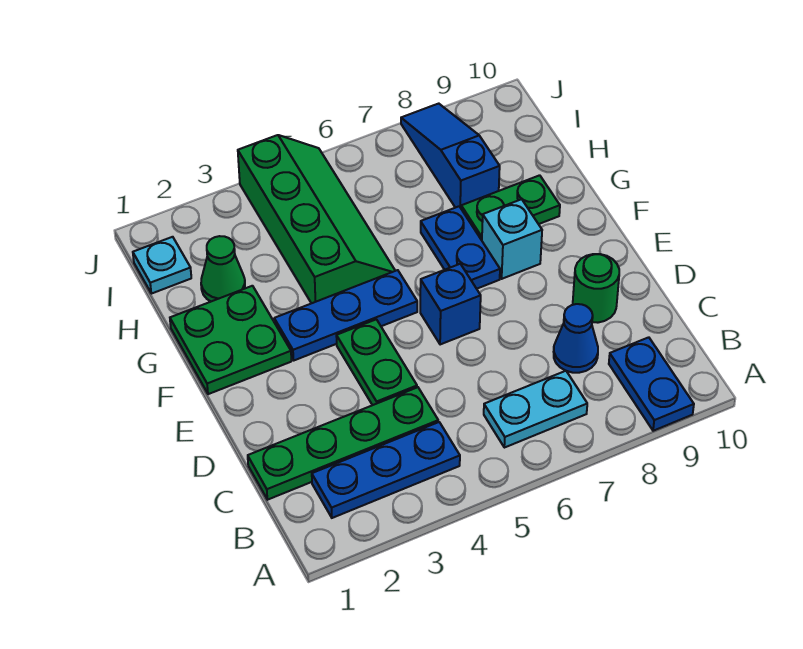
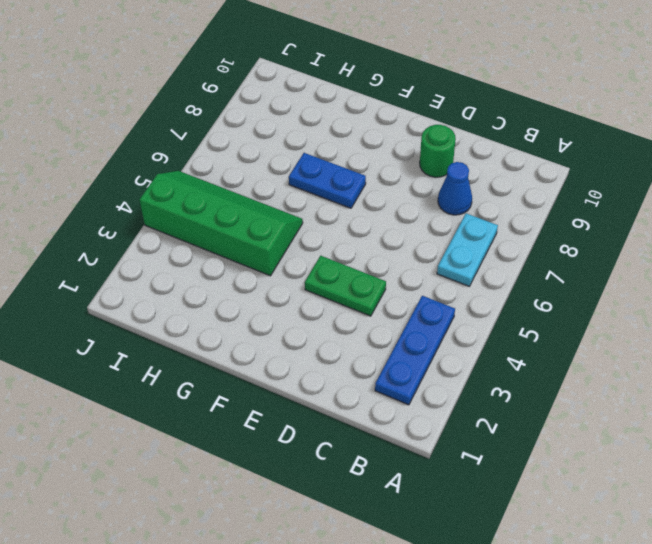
none -> blue plate A9:B9 level 1
none -> green plate C1:C4 level 1
none -> blue brick E6 level 1

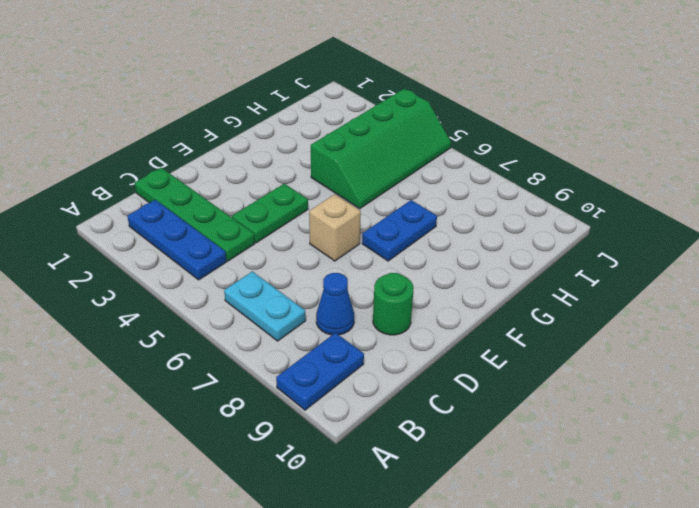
tan brick E6 level 1 -> blue brick E6 level 1
none -> green plate F1:G2 level 1
none -> blue plate F3:F5 level 1
none -> cyan brick F8 level 1

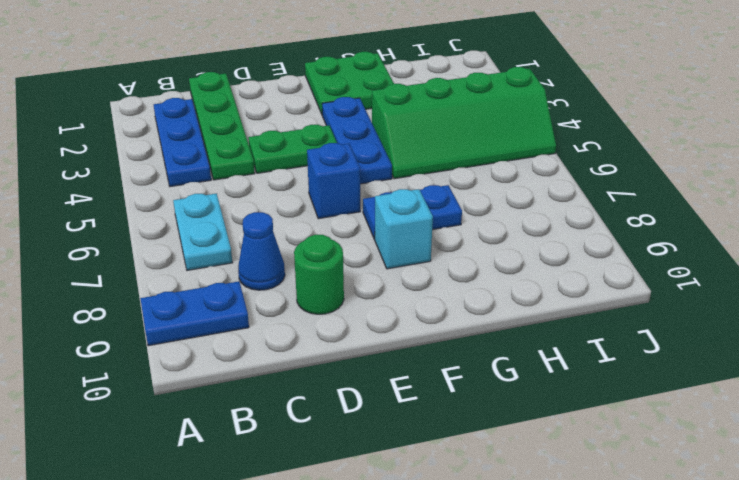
none -> green plate G8:G9 level 1
none -> green cone H2 level 1
none -> blue slope H8:J8 level 1 top H

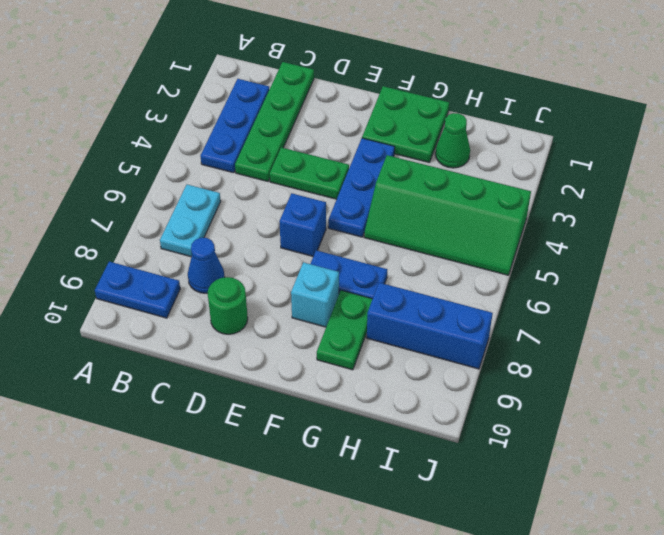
blue brick H8:J8 level 1 -> blue slope H8:J8 level 1 top H
none -> cyan plate I1 level 1

